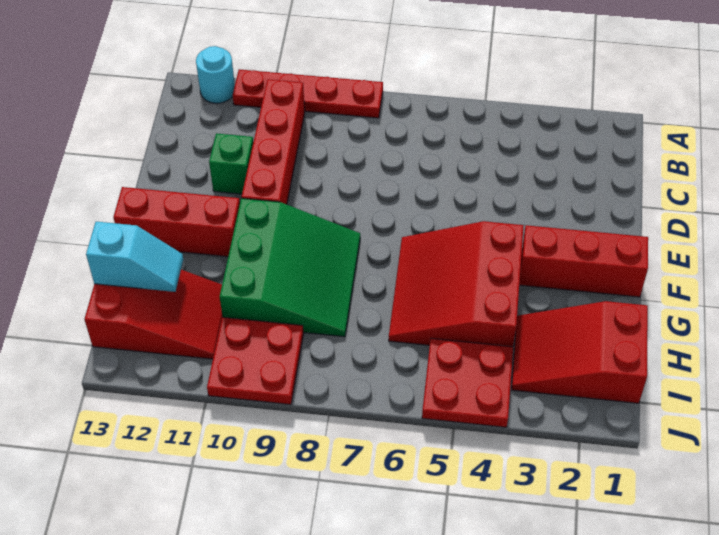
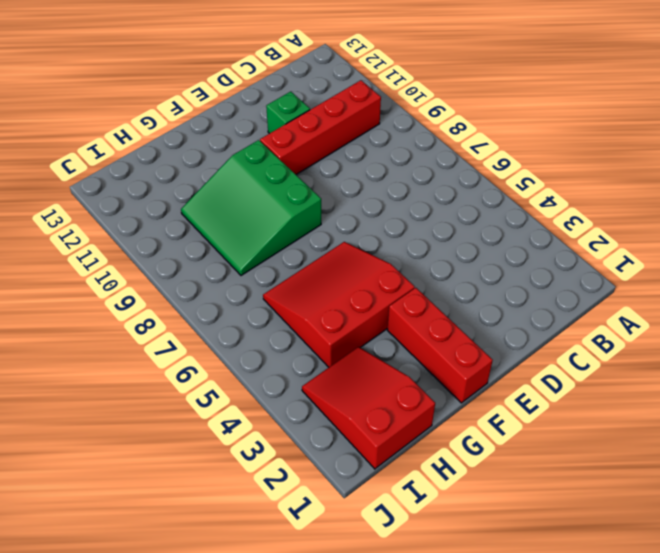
green slope F8:H10 level 1 top F -> green slope F8:H10 level 1 top 10
none -> red plate A8:A11 level 1
none -> cyan round brick A12 level 1
none -> red brick F11:F13 level 1

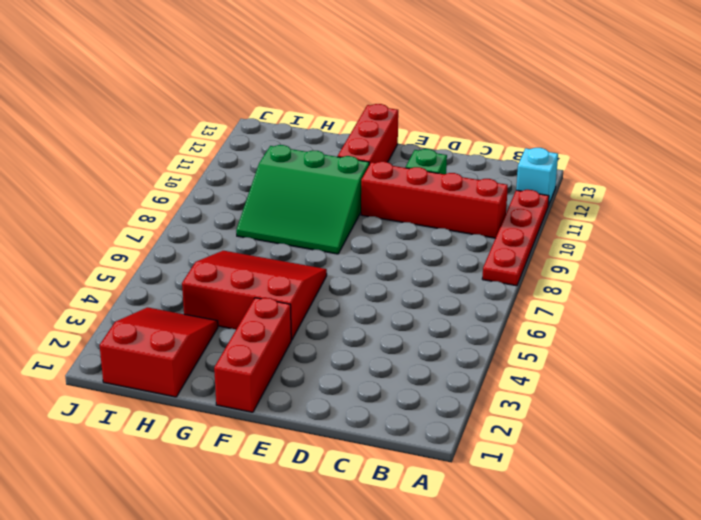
cyan brick A12 level 1 -> cyan round brick A12 level 1
none -> red slope H11:I13 level 1 top 13
none -> red plate I4:J5 level 1
none -> red plate I9:J10 level 1

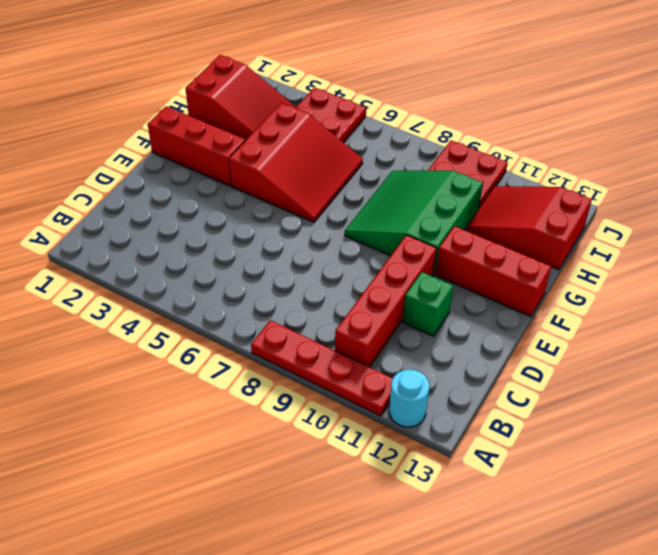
none -> cyan slope H12:H13 level 2 top 13

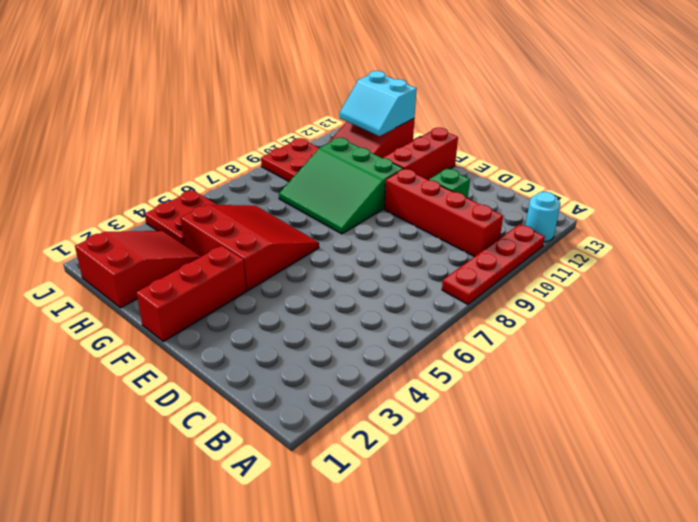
cyan slope H12:I13 level 2 top 13 -> cyan slope H12:H13 level 2 top 13

